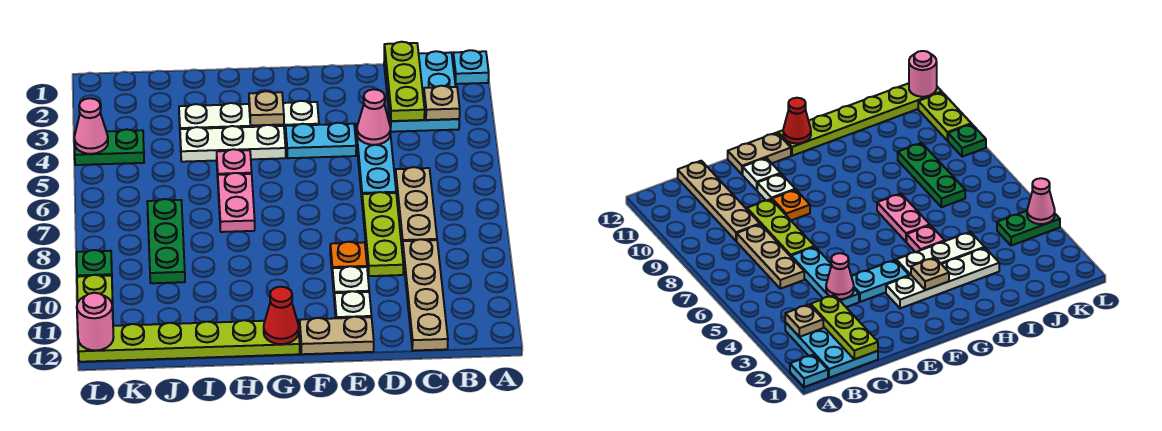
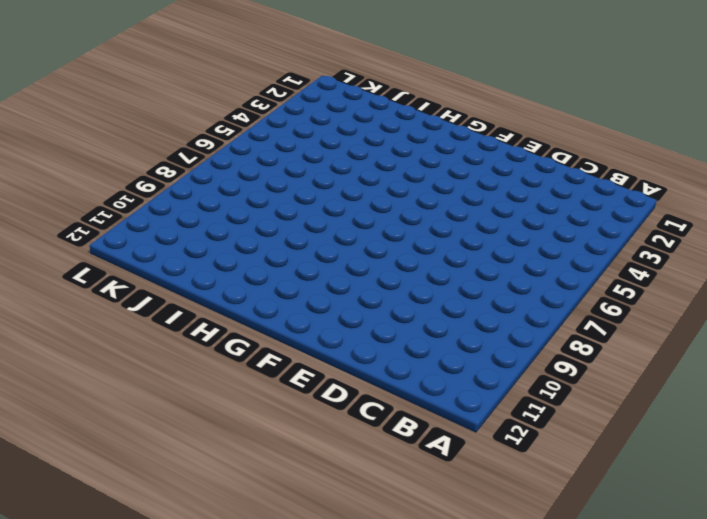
none -> cyan plate A1 level 1
none -> cyan plate B1:C3 level 1
none -> tan plate C6:C8 level 1

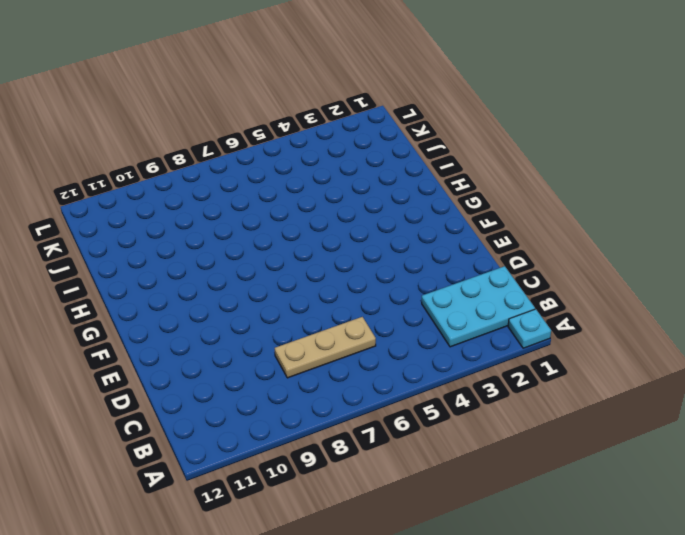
none -> tan plate C9:C12 level 1
none -> cyan plate D4:D6 level 1
none -> lime plate D7:D9 level 1

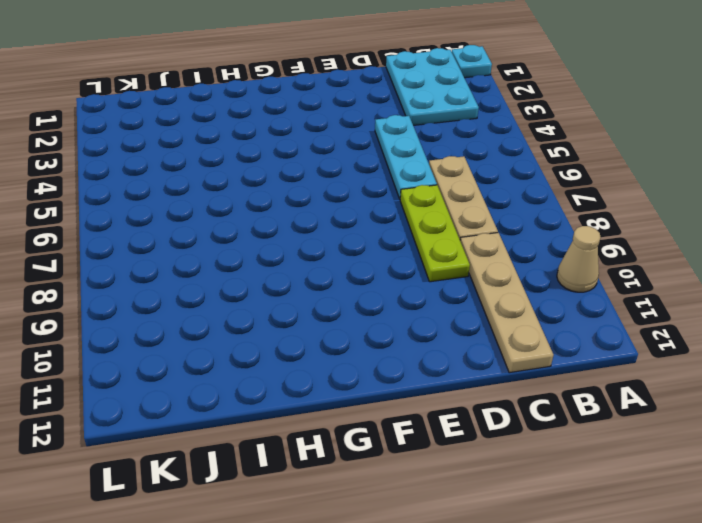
tan cone A10 level 1 -> none
none -> cyan plate E4:F4 level 1
none -> orange plate E9 level 1
none -> white plate E10 level 1

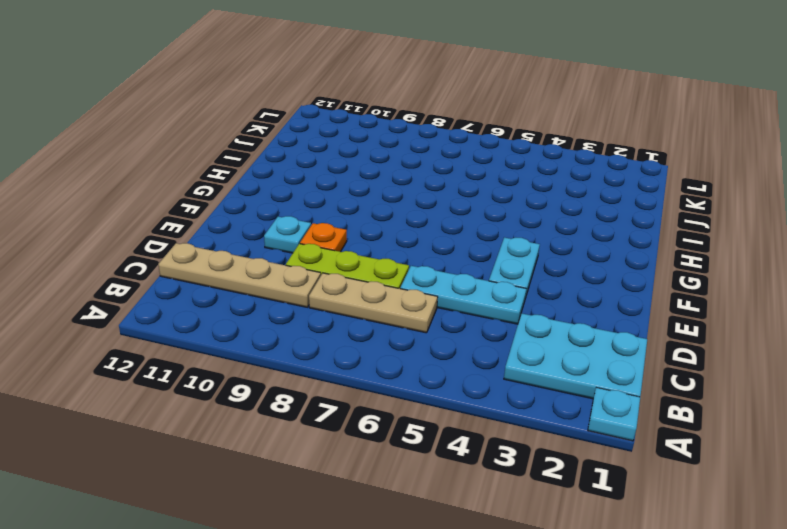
cyan plate E10 level 1 -> white plate E10 level 1
none -> white plate E11 level 1
none -> tan plate E12:F12 level 1
none -> white plate F3:I3 level 1

